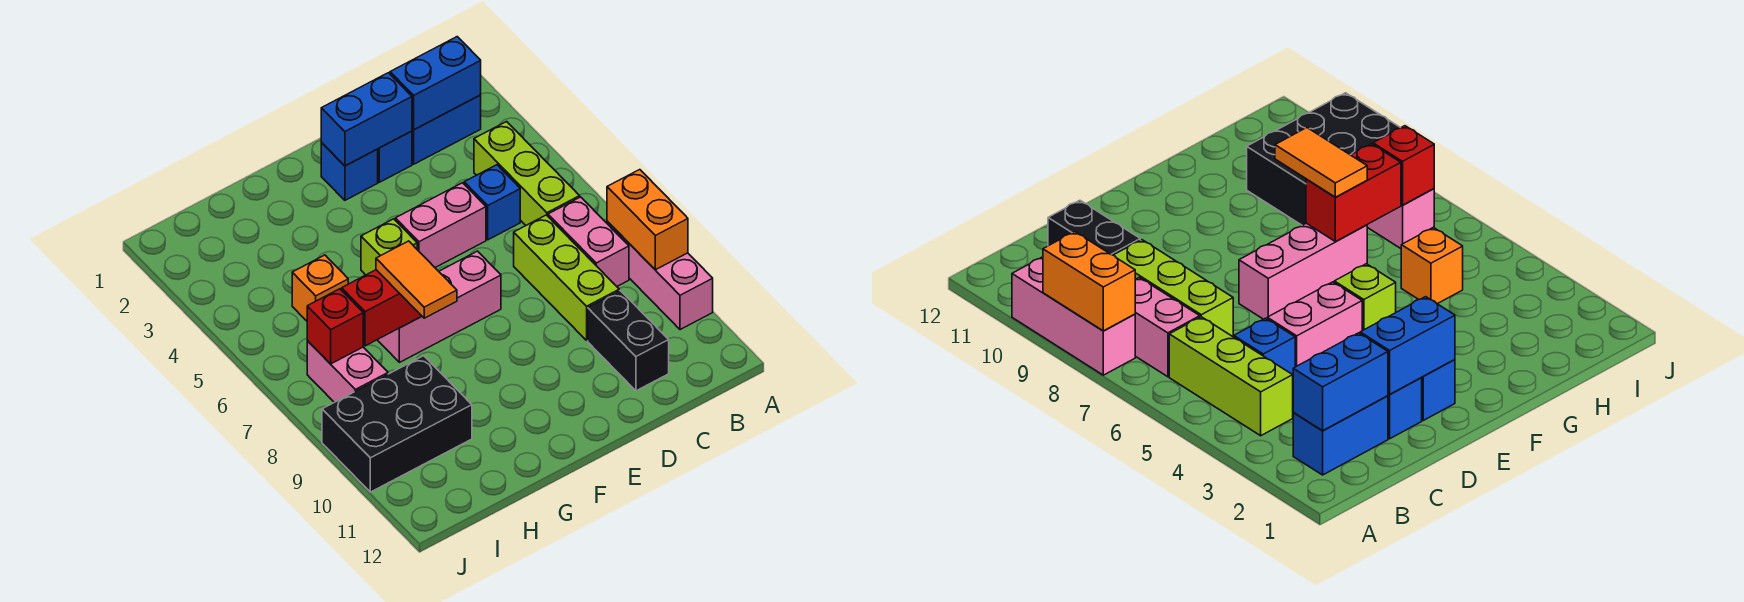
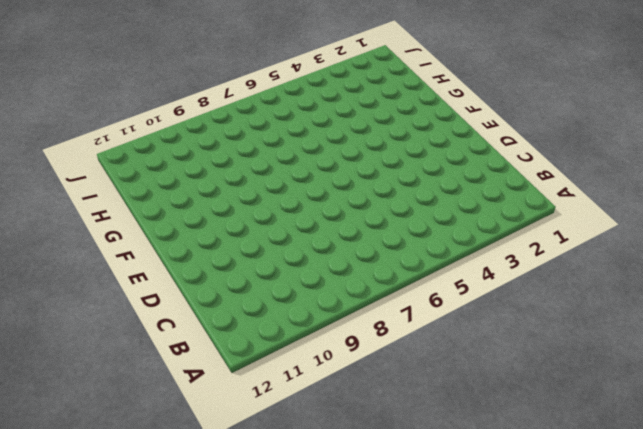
none -> pink brick A8:A10 level 1
none -> blue brick B2:C2 level 1
none -> lime brick B4:B6 level 1

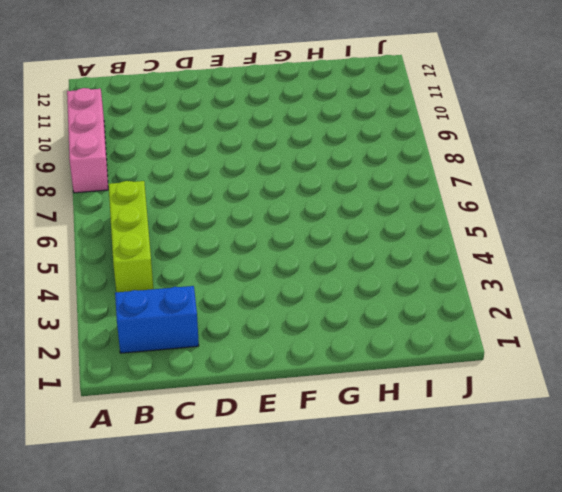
none -> pink brick B7:B8 level 1
none -> blue brick C5 level 1
none -> lime brick C7:C9 level 1

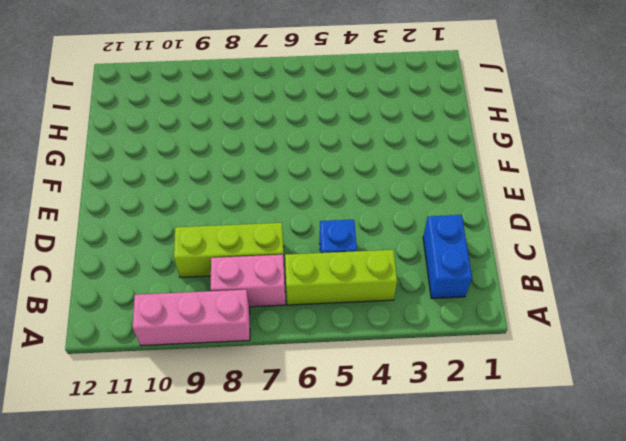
none -> black brick C10:C11 level 1
none -> blue brick D2 level 1
none -> pink brick D5:E5 level 1

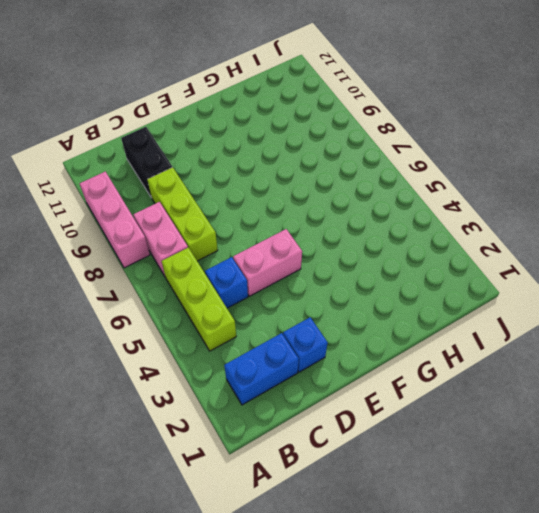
none -> blue brick E2 level 1
none -> pink brick E7:G7 level 1
none -> lime brick F5 level 1

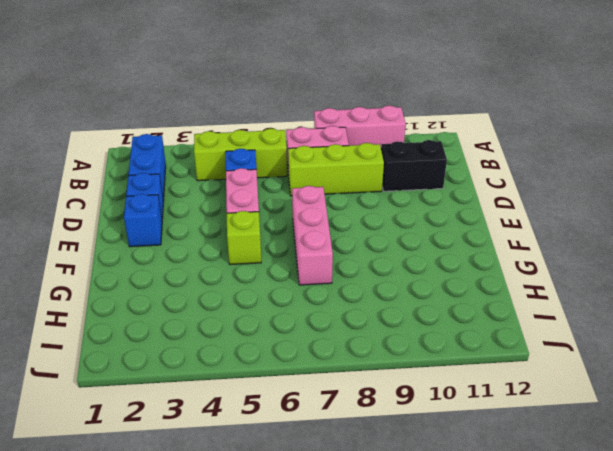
none -> orange brick H5 level 1
none -> black brick H9:J10 level 1
none -> pink brick I7:I8 level 1

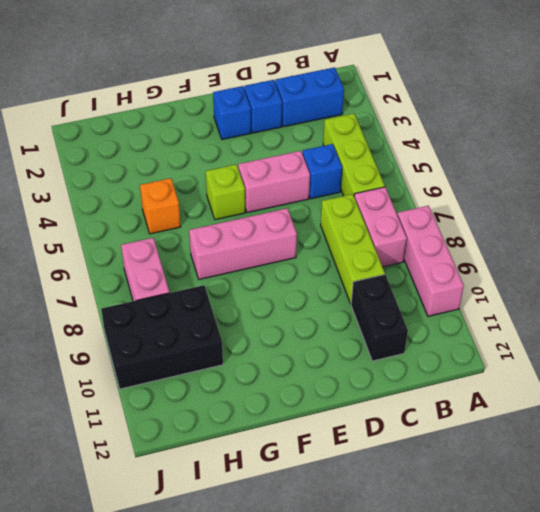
none -> orange brick A8:A9 level 2
none -> blue brick B2:C2 level 2
none -> blue brick D2:E2 level 2

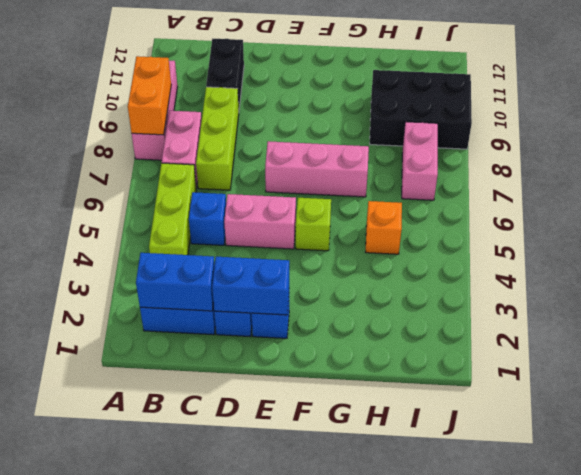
none -> red brick G7:H7 level 2
none -> red brick I7 level 2
none -> orange tile G7:G8 level 3

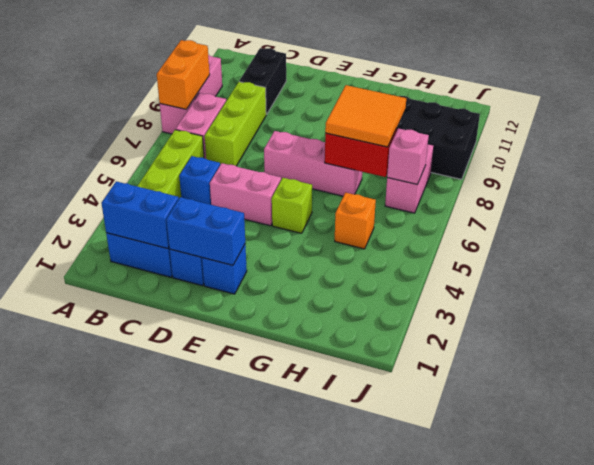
orange tile G7:H8 level 3 -> orange tile G7:G8 level 3
pink brick I7 level 2 -> red brick I7 level 2

